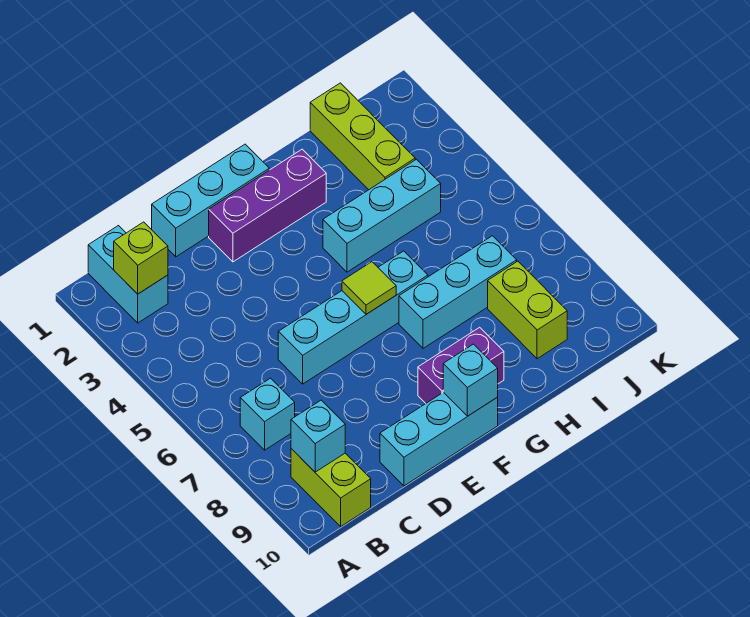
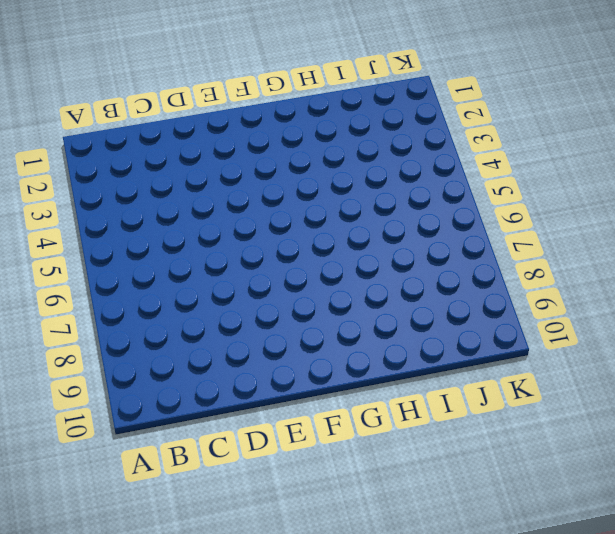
none -> cyan brick B1:B2 level 1
none -> cyan brick B7 level 1
none -> lime brick B9:B10 level 1

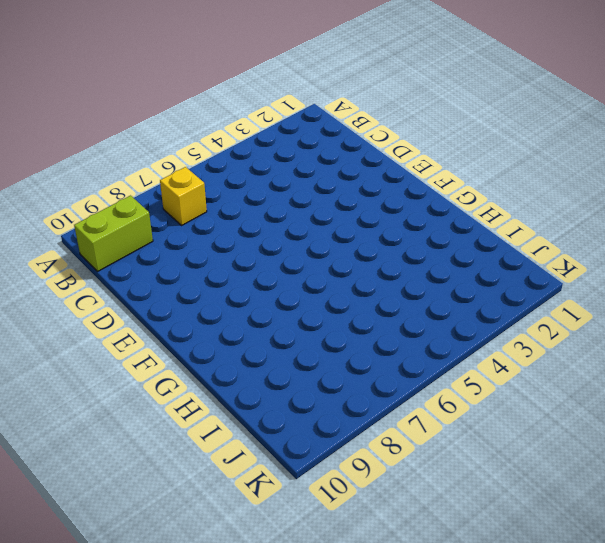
yellow brick B7 level 1 -> cyan brick B7 level 1
none -> cyan brick B1:B2 level 1
none -> cyan brick D1:F1 level 1
none -> cyan brick D6:G6 level 1

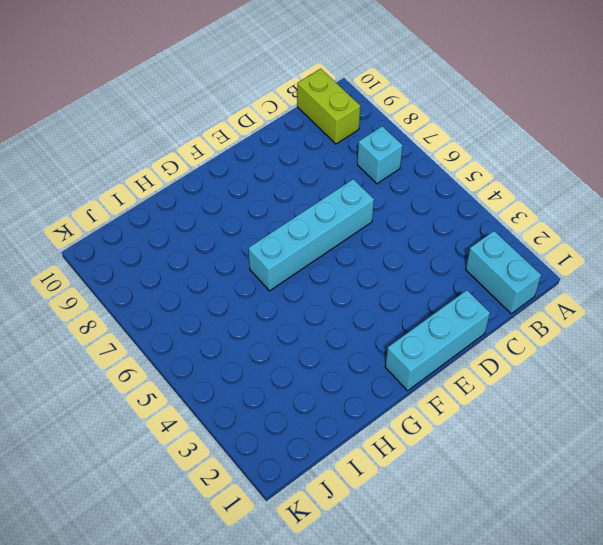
none -> cyan brick D10:F10 level 1
none -> purple brick E2:G2 level 1
none -> purple brick F9:G9 level 1

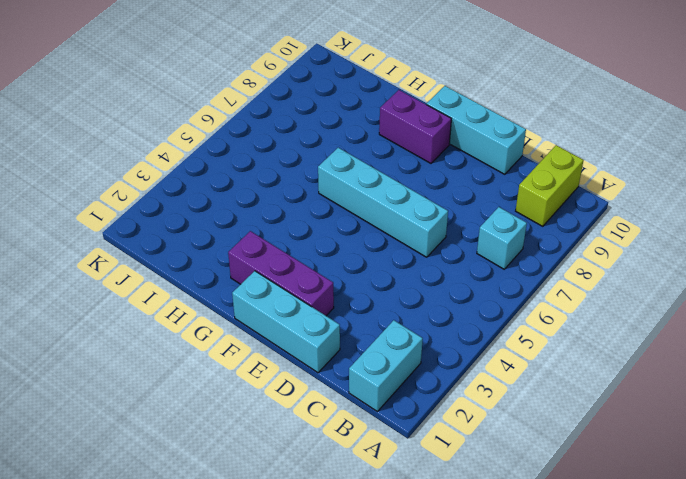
none -> cyan brick G4:I4 level 1
none -> cyan brick G7:I7 level 1
none -> lime brick I1:I3 level 1

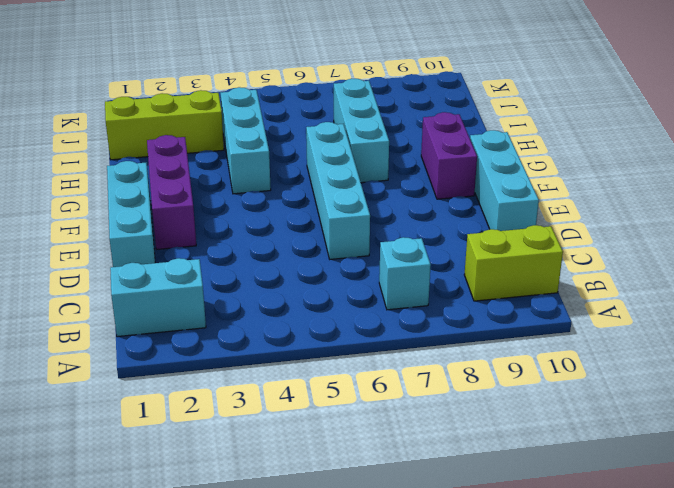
none -> lime brick I8:I9 level 1
none -> lime brick B2 level 2
none -> cyan brick B9 level 2

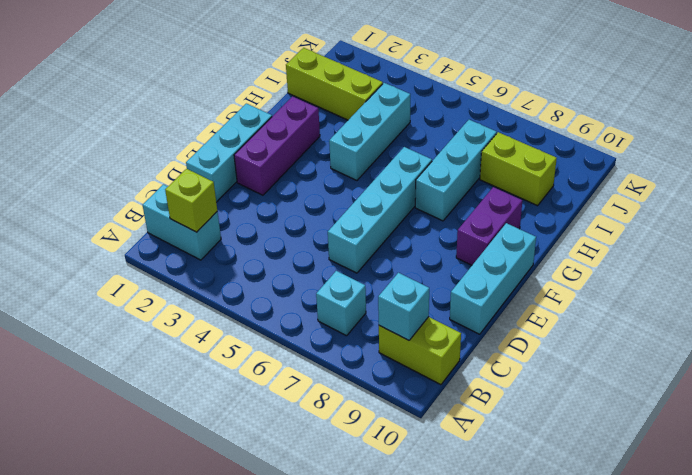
none -> lime tile F6 level 2
none -> cyan brick F10 level 2

